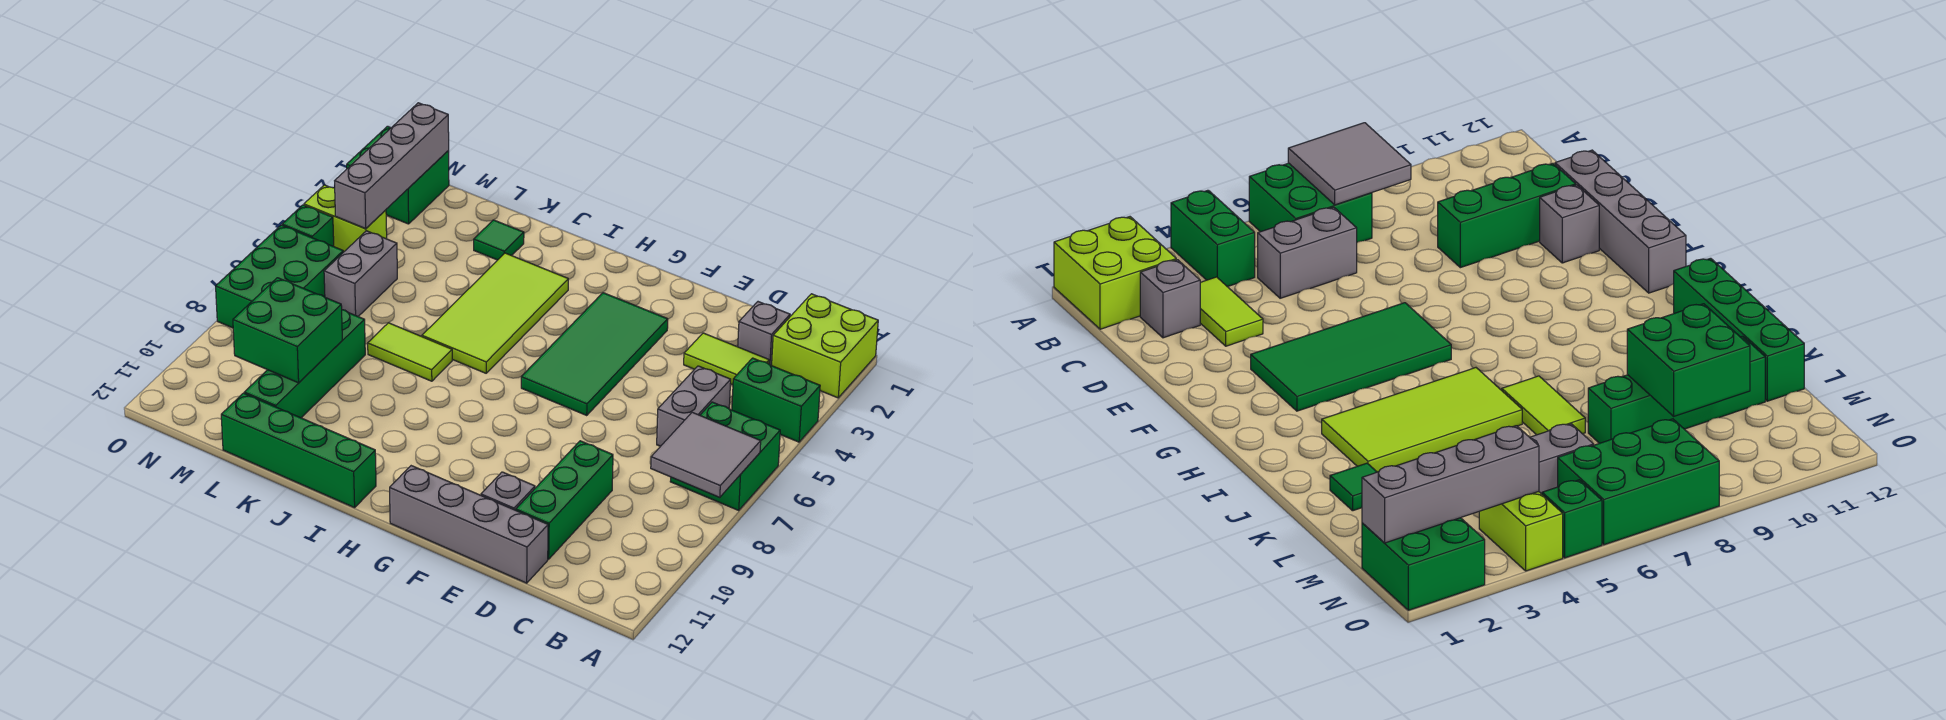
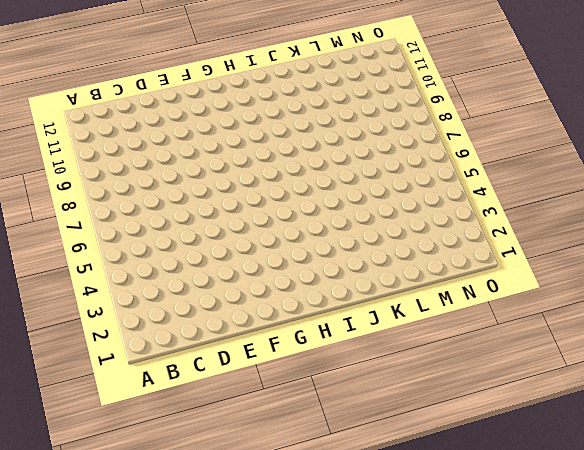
none -> lime brick A1:B2 level 1
none -> green brick A4:B4 level 1
none -> green brick A6:B7 level 1

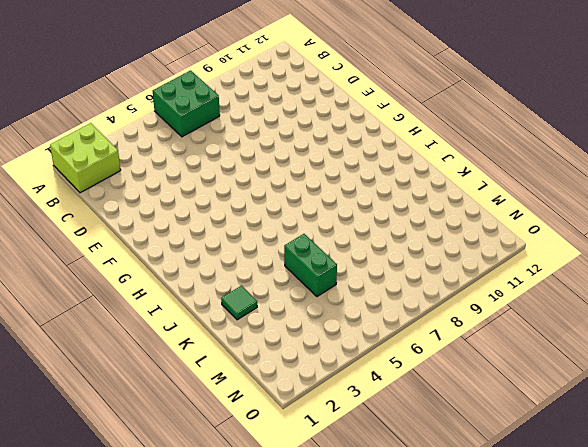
green brick K5:L5 level 1 -> green brick A4:B4 level 1
none -> grey brick C2 level 1
none -> lime tile C3:D3 level 1
none -> grey brick C5:C6 level 1

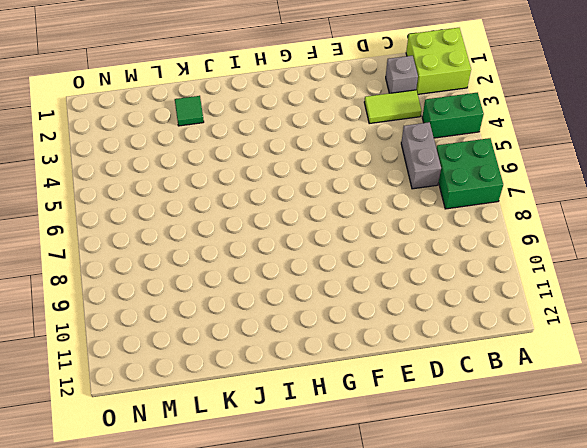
none -> green brick D9:D11 level 1
none -> grey brick D12:G12 level 1
none -> grey brick E11 level 1

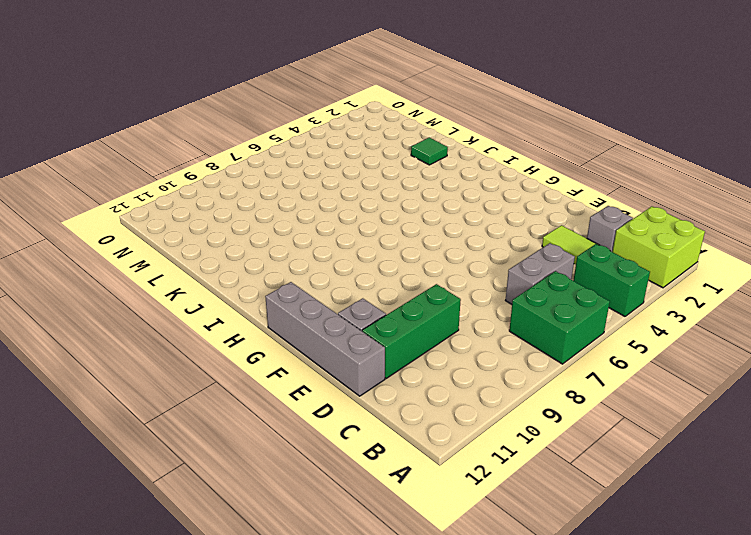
none -> green tile F3:G6 level 1
none -> lime tile I3:J6 level 1
none -> green brick I12:L12 level 1

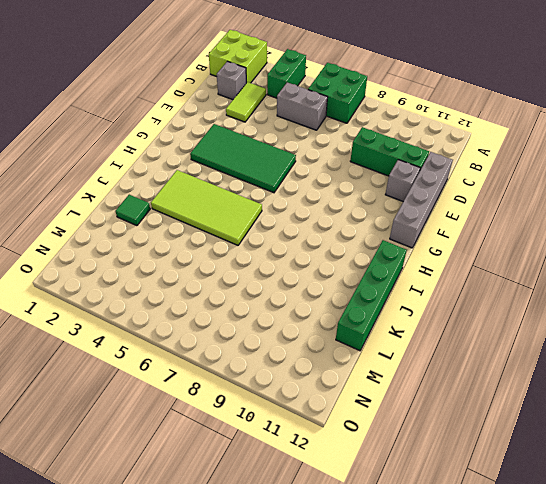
none -> lime tile J7:K7 level 1
none -> green brick L8:L11 level 1
none -> grey brick M5:M6 level 1

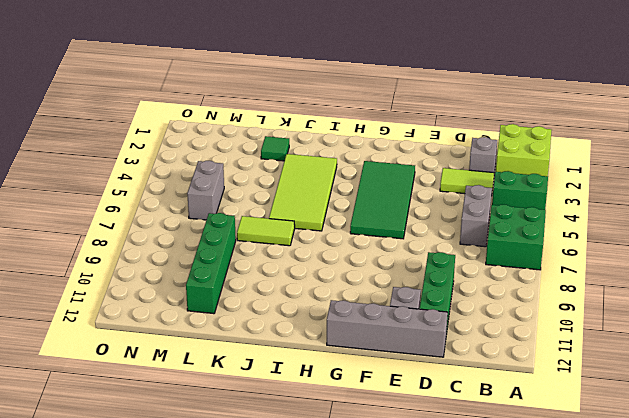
none -> green brick I12:L12 level 1
none -> green brick N1:O2 level 1
none -> lime brick N4:O4 level 1

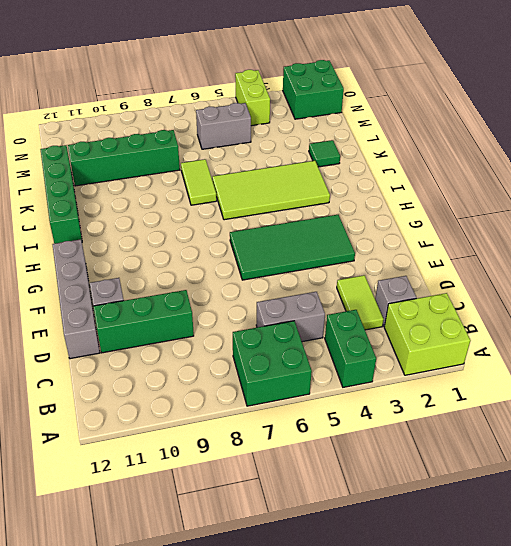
none -> green brick N6:O8 level 1
none -> green brick O5 level 1
none -> grey tile A7:B8 level 2

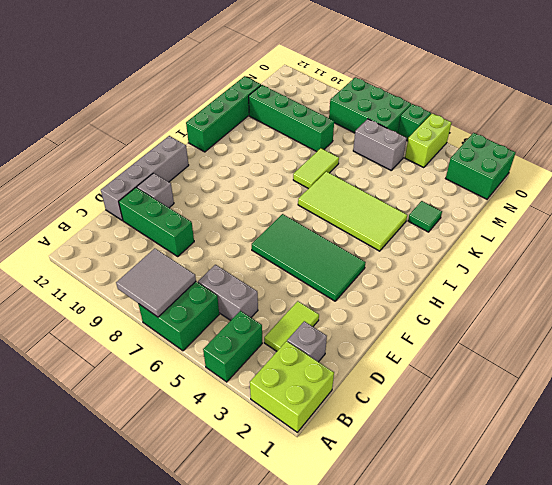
none -> green brick L9:M10 level 2
none -> grey brick N1:N4 level 2

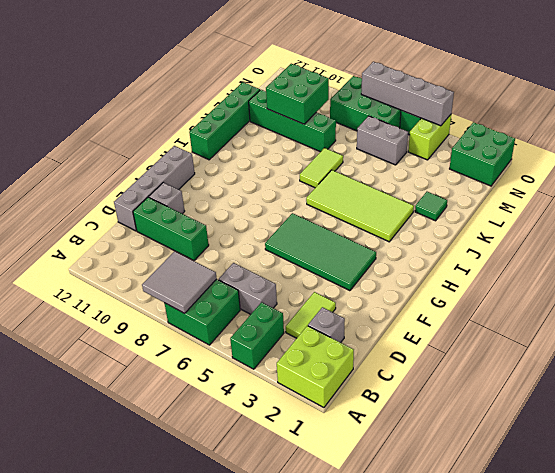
grey brick O4:O7 level 2 -> grey brick N1:N4 level 2

